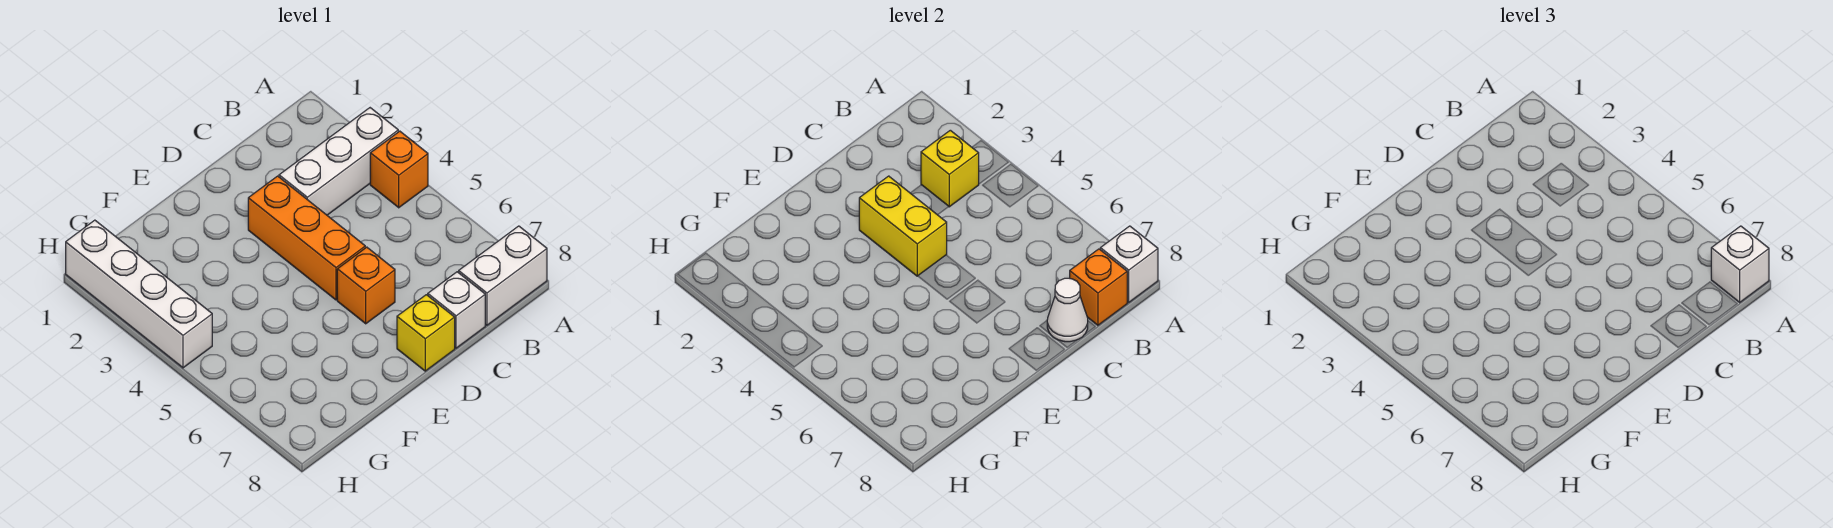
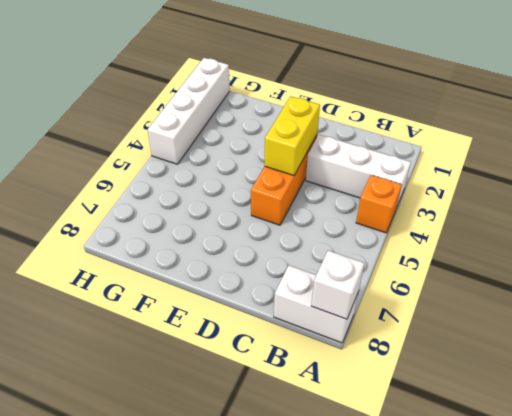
none -> white brick C8 level 1
none -> orange brick D6 level 1
none -> yellow brick D8 level 1

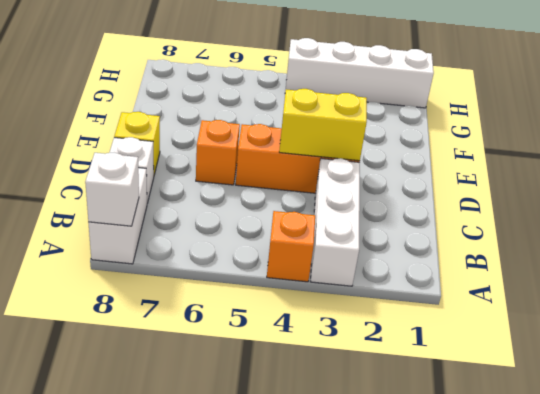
none -> yellow brick B3 level 2
none -> orange brick B8 level 2
none -> white cone C8 level 2

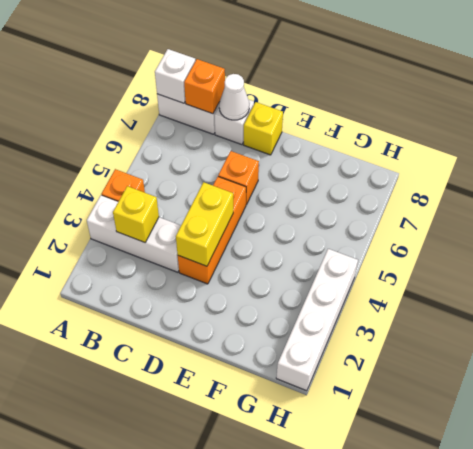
none -> white brick A8 level 3

